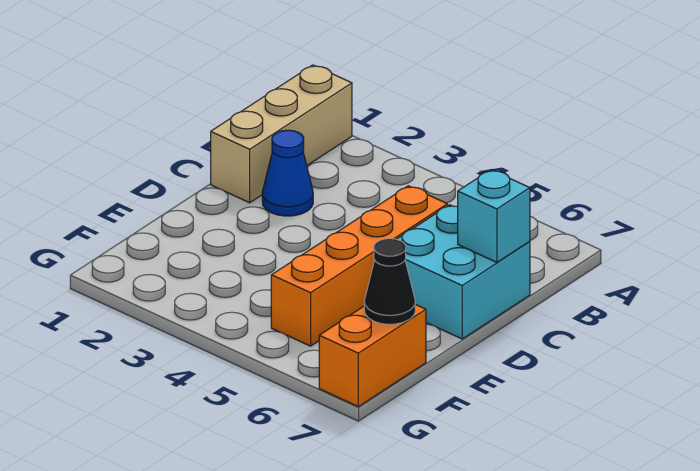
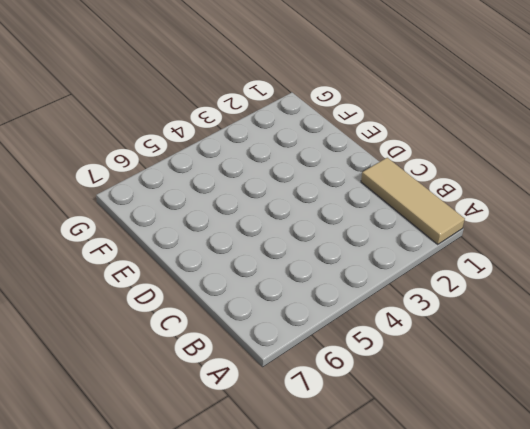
tan tile A1:C1 level 1 -> tan brick A1:C1 level 1
none -> blue cone C2 level 1
none -> orange brick C5:F5 level 1

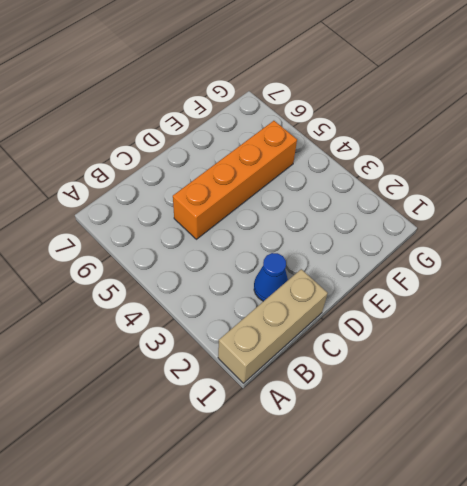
none -> cyan brick C6:D7 level 1
none -> orange brick F7:G7 level 1

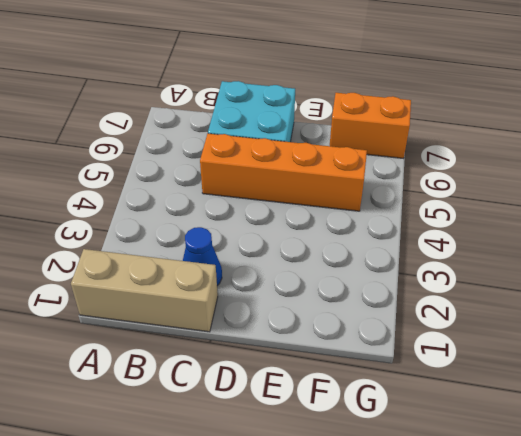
none -> cyan brick C7 level 2
none -> black cone F7 level 2

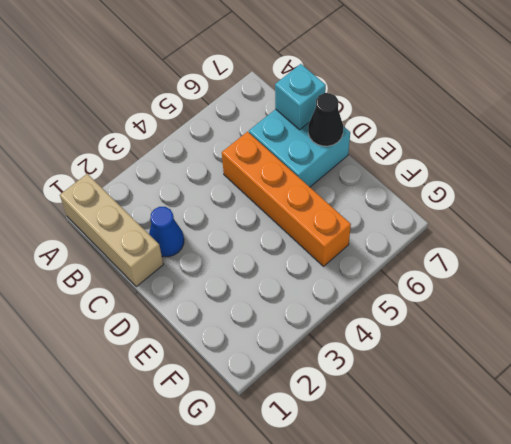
black cone D7 level 2 -> black cone F7 level 2
none -> orange brick F7:G7 level 1

